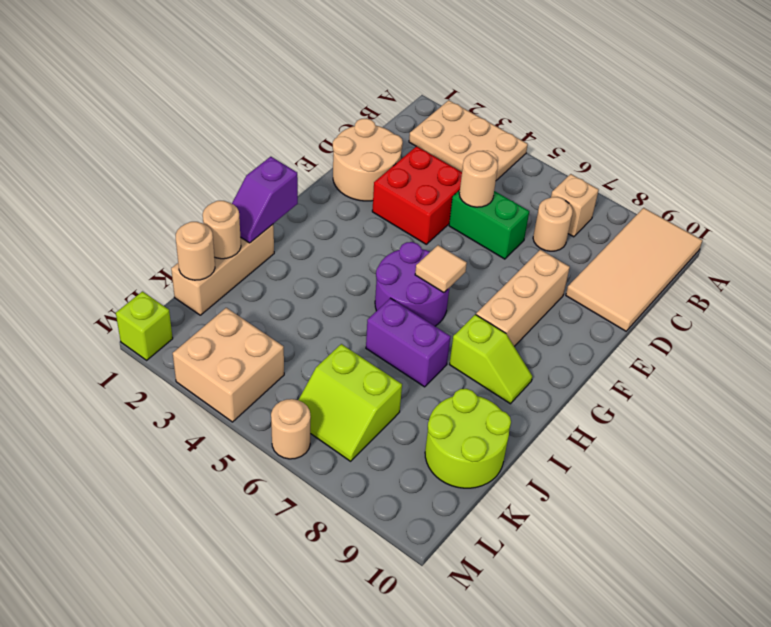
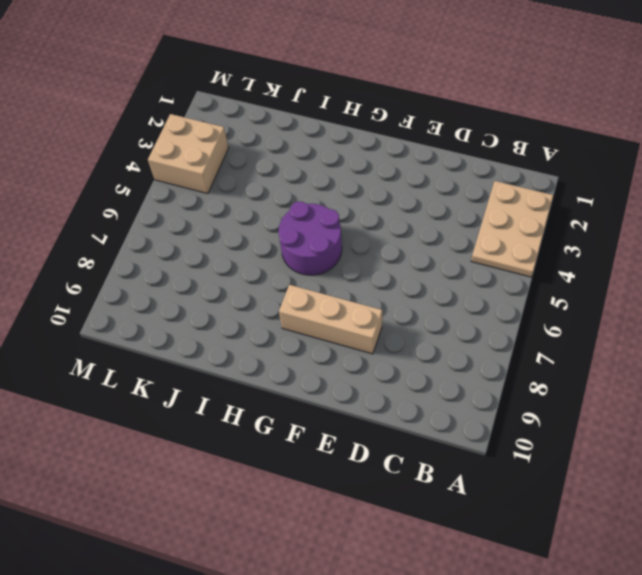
none -> tan tile A9:D10 level 1
none -> tan brick B7 level 1
none -> tan round brick C7 level 1

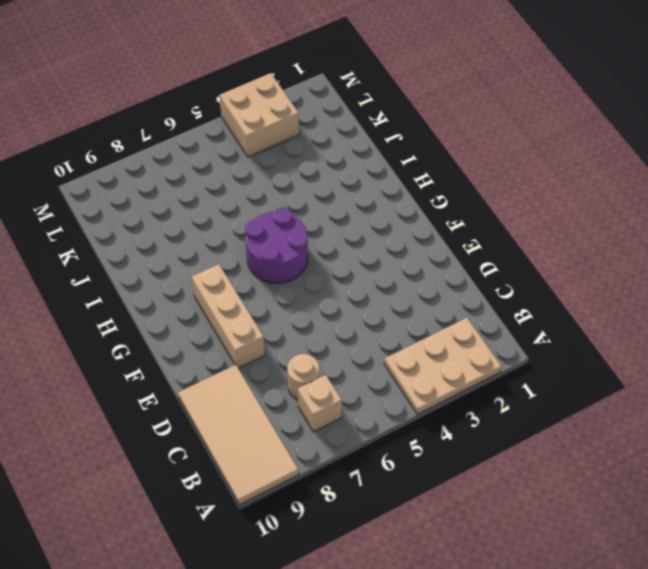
none -> tan round brick D1:E2 level 1
none -> red brick D3:E4 level 1
none -> green brick D5:D6 level 1

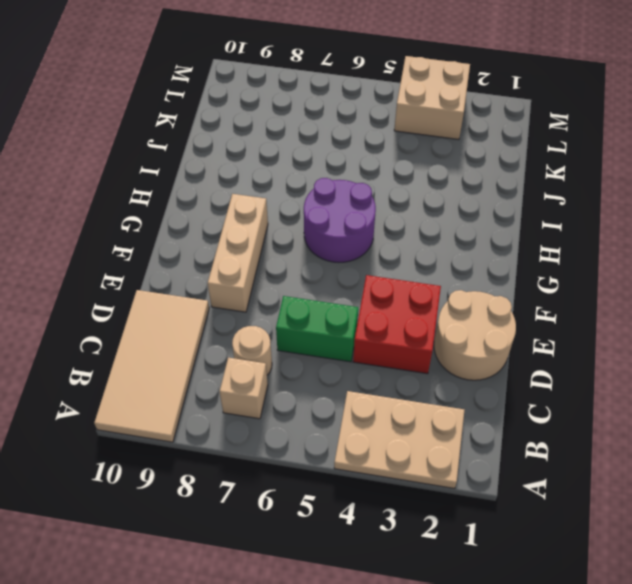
none -> lime slope H8:H9 level 1 top 8
none -> tan brick I1:K1 level 1
none -> purple brick I6:I7 level 1

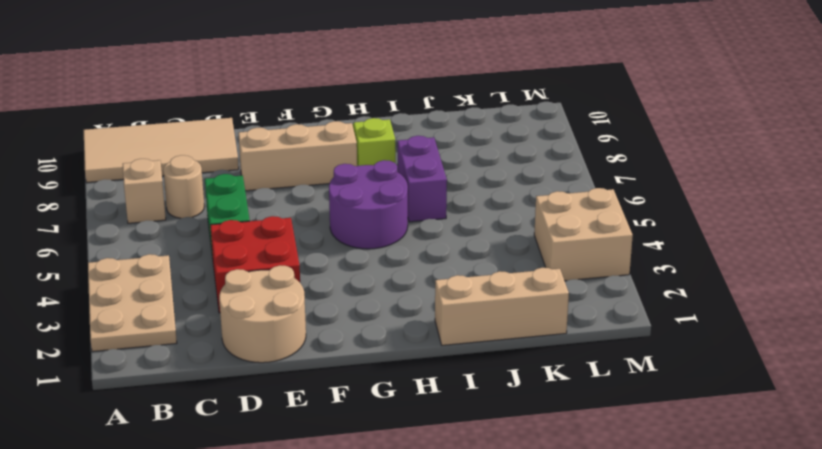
none -> lime round brick J9:K10 level 1
none -> lime slope K6:L7 level 1 top K
none -> lime brick M1 level 1

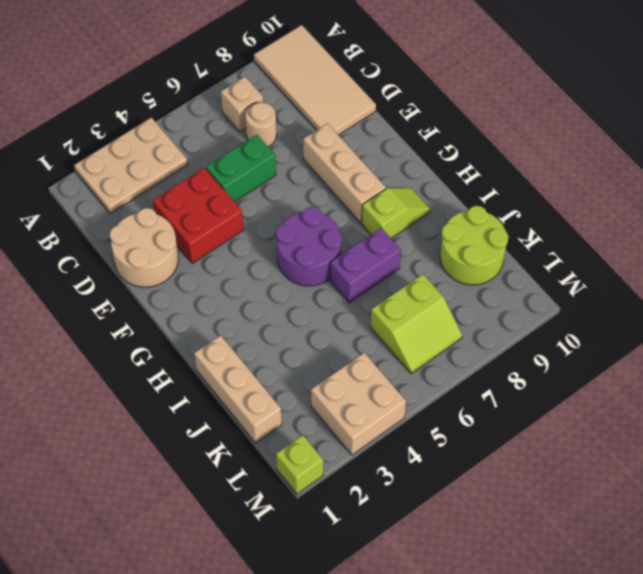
none -> tan round brick M6 level 1
none -> tan round brick D5 level 2
none -> tan tile G6 level 2

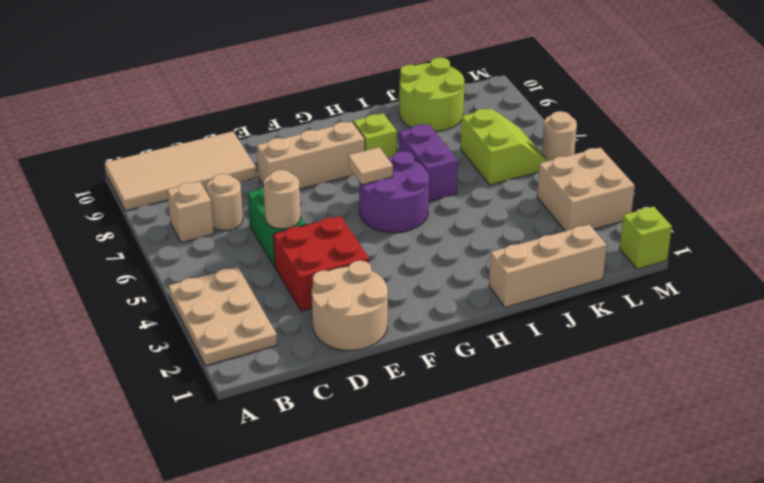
none -> purple slope H1:I1 level 2 top H
none -> tan round brick J1 level 2
none -> tan round brick K1 level 2

